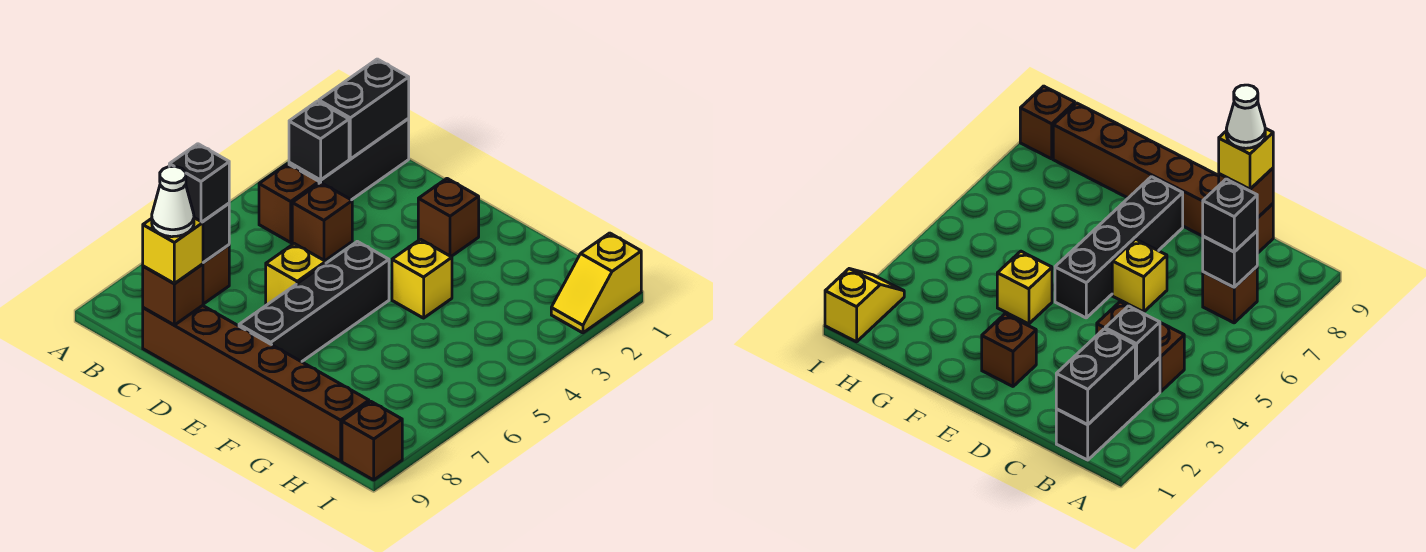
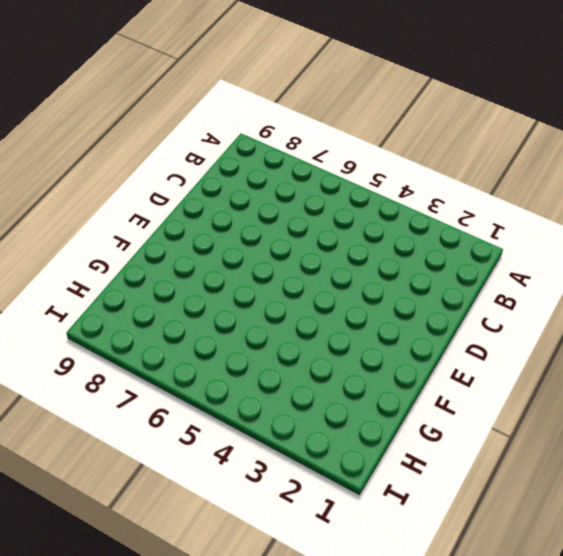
none -> black brick B1:B3 level 1
none -> brown brick B4 level 1
none -> brown brick B7 level 1

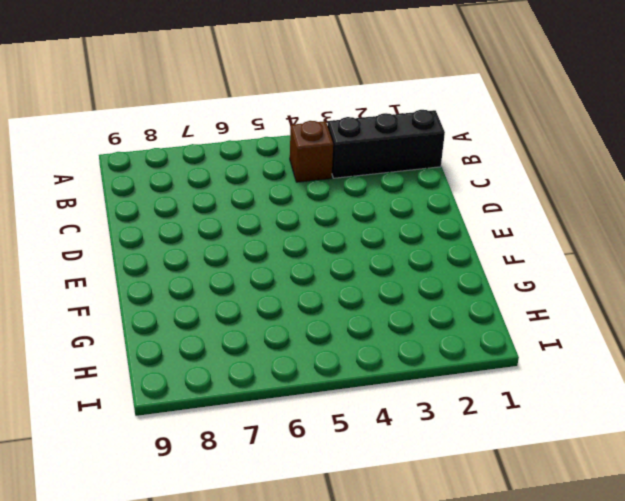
none -> brown brick B7 level 1
none -> brown brick C4 level 1
none -> brown brick C9:H9 level 1

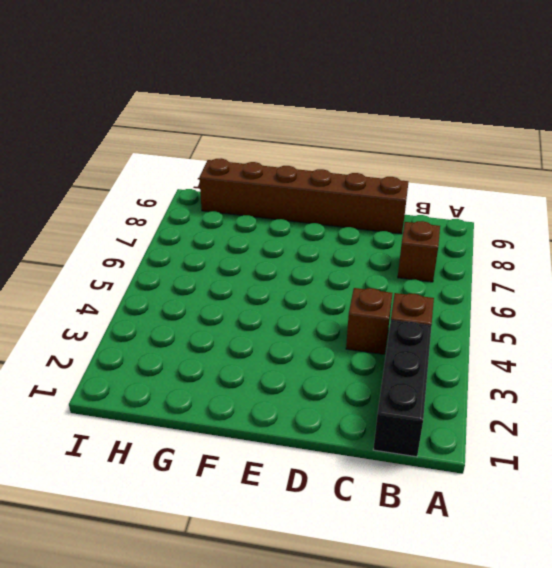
none -> yellow brick D6 level 1
none -> brown brick E2 level 1
none -> black brick E5:E8 level 1

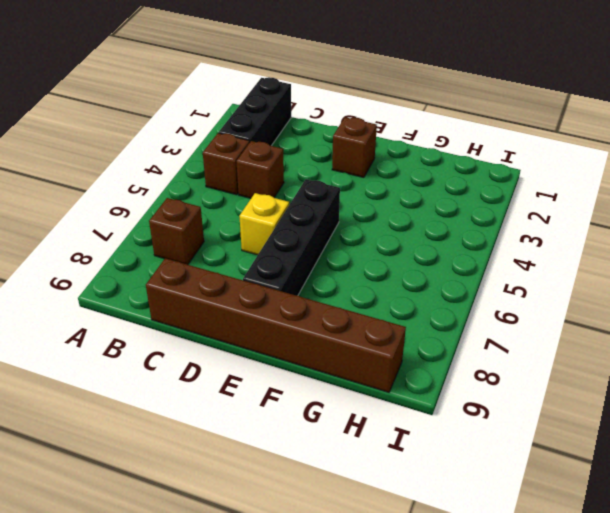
none -> yellow brick F4 level 1
none -> yellow slope I1:I2 level 1 top 1
none -> brown brick I9 level 1

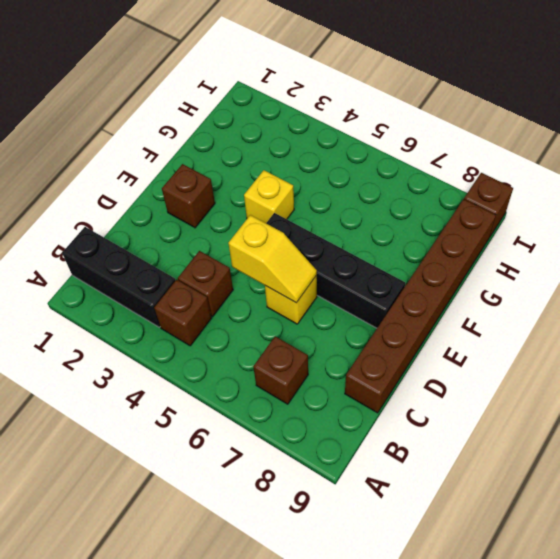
yellow slope D5:D6 level 2 top 5 -> yellow slope I1:I2 level 1 top 1
none -> black brick B1:B2 level 2
none -> black brick B3 level 2
none -> black brick B7 level 2

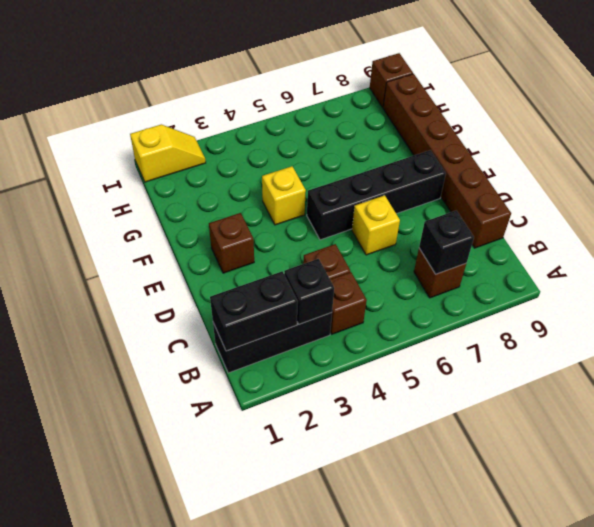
none -> brown brick C9 level 2
none -> black brick B7 level 3
none -> yellow brick C9 level 3

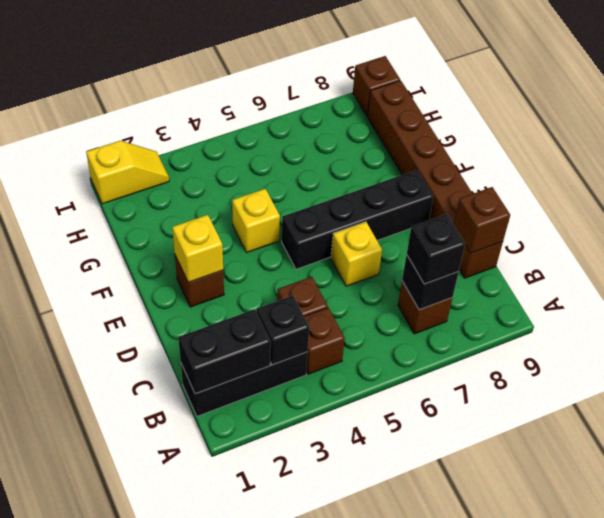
yellow brick E2 level 2 -> yellow brick C9 level 3
none -> white cone C9 level 4

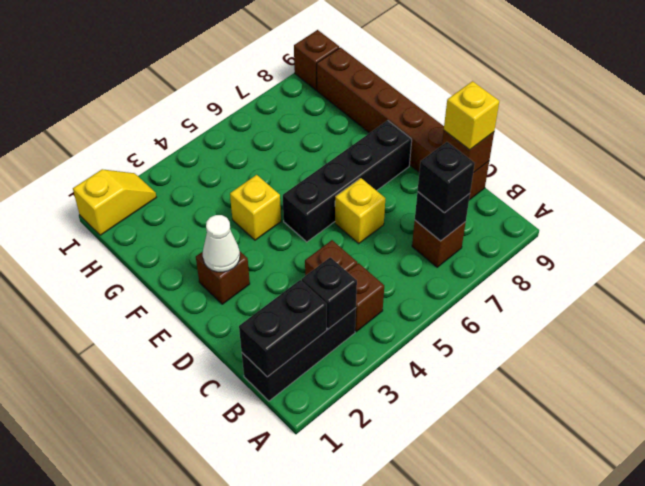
white cone E2 level 2 -> white cone C9 level 4

